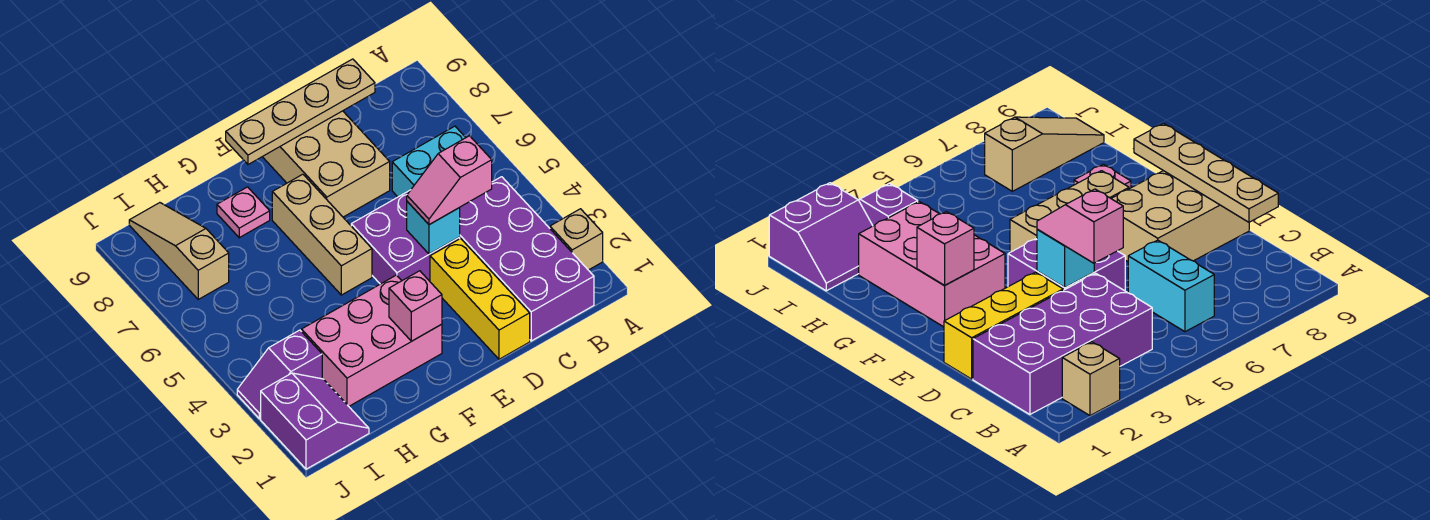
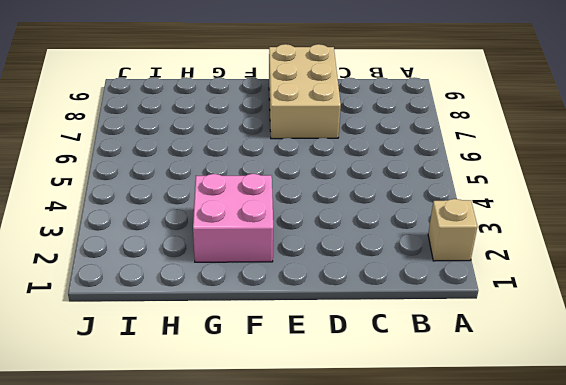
pink brick F2:G3 level 1 -> pink brick F2:H3 level 1
none -> purple brick B1:C4 level 1
none -> cyan brick B6:C6 level 1
none -> yellow brick D1:D3 level 1

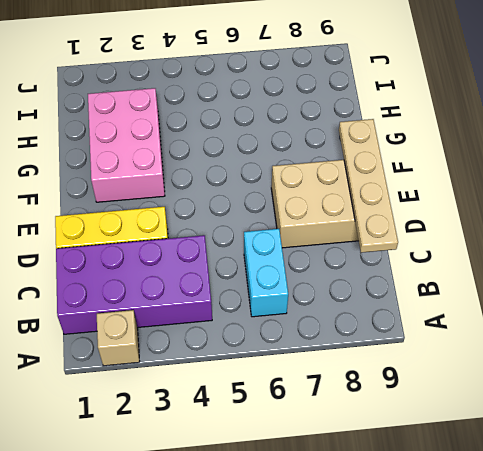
none -> purple brick D4:E5 level 1
none -> tan brick F5:F7 level 1
none -> pink plate G8 level 1

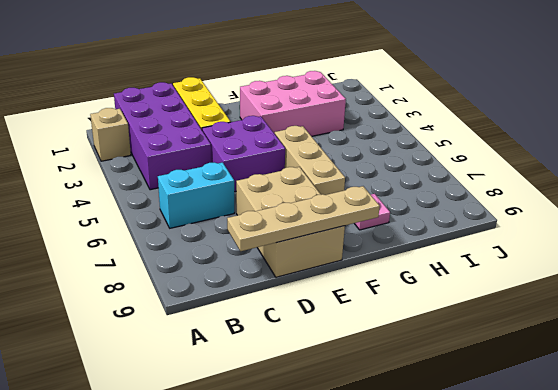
none -> purple slope I1:J2 level 1 top J
none -> purple slope I3:J3 level 1 top I
none -> tan slope I7:I9 level 1 top 7

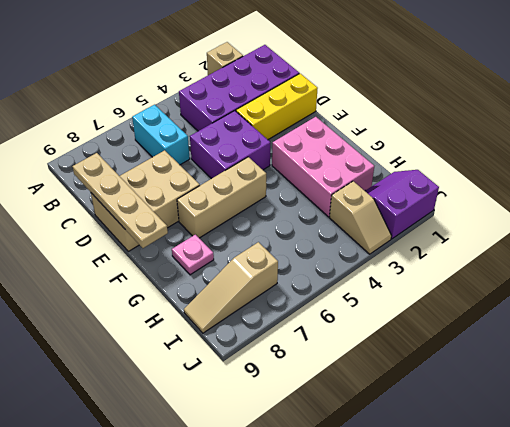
tan slope I3:J3 level 1 top I -> purple slope I3:J3 level 1 top I
none -> cyan brick D4 level 2
none -> pink brick F2 level 2
none -> pink slope C4:D4 level 3 top C

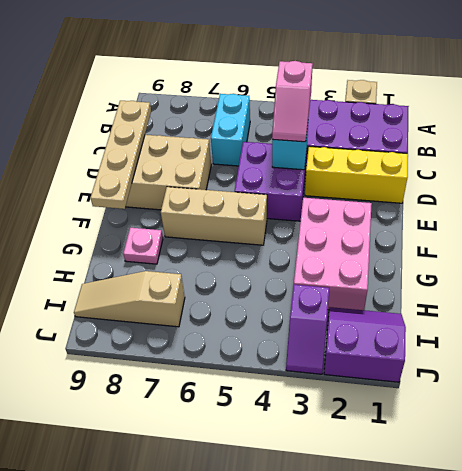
none -> pink brick F2 level 2

